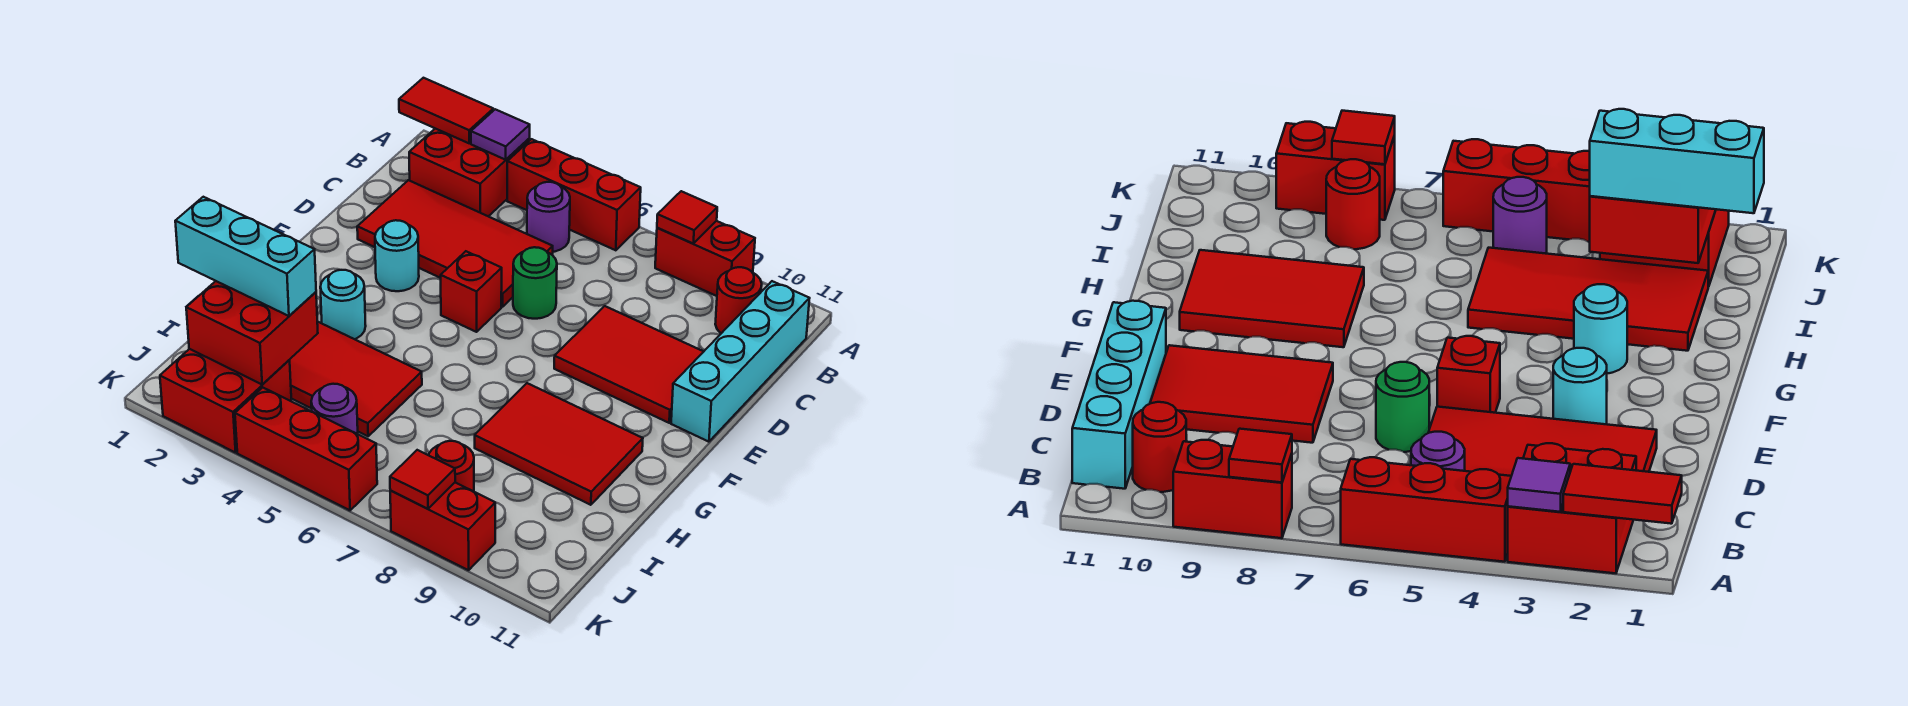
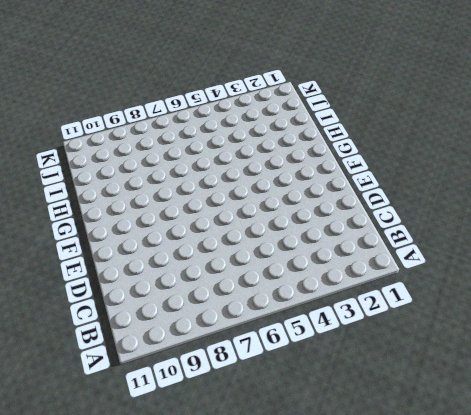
none -> red brick A2:B3 level 1
none -> red brick A4:A6 level 1
none -> red brick A8:A9 level 1

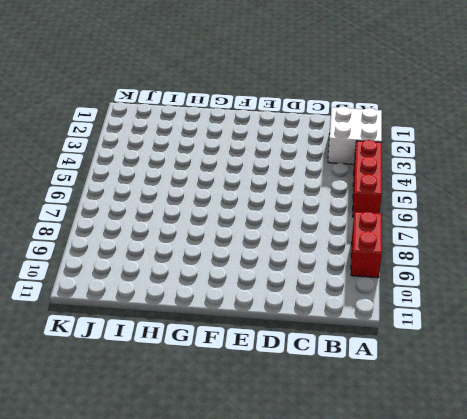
white brick A2:B3 level 1 -> red brick A2:B3 level 1
none -> purple round brick B5 level 1
none -> red round brick B10 level 1
none -> cyan brick B11:E11 level 1

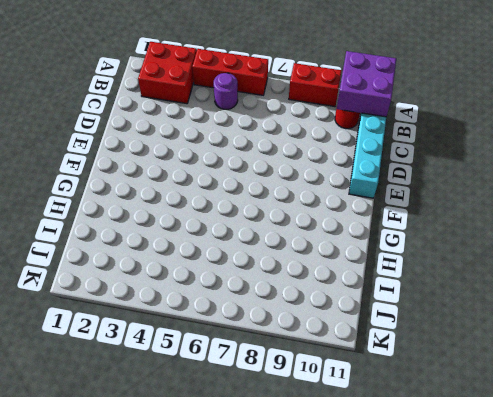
purple brick A10:B11 level 2 -> none
none -> red tile C2:D5 level 1
none -> green round brick D6 level 1
none -> red tile D8:E10 level 1

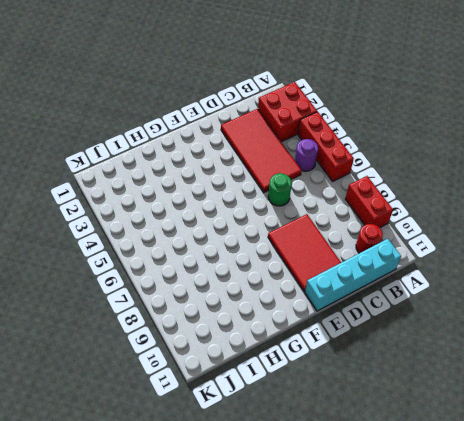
none -> cyan round brick E3 level 1
none -> red brick E5 level 1
none -> cyan round brick G3 level 1

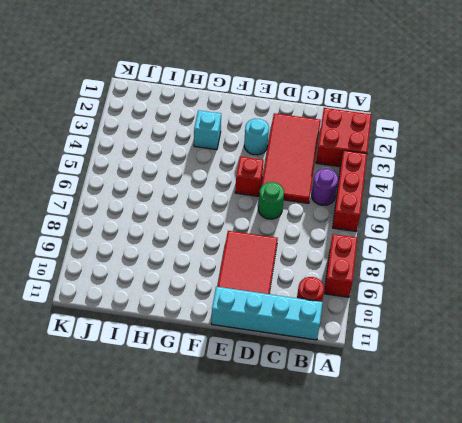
cyan brick G3 level 1 -> cyan round brick G3 level 1
none -> red tile G8:H10 level 1
none -> red tile H2:I5 level 1
none -> red brick J2:K3 level 1

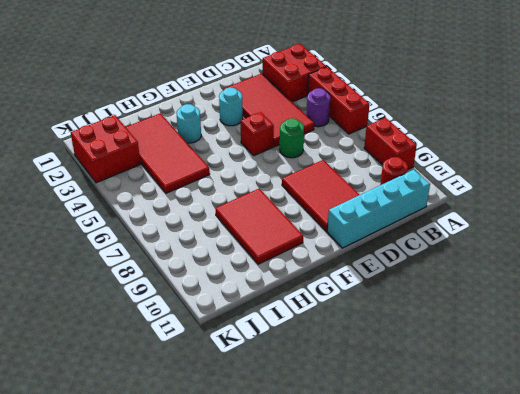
none -> purple round brick J5 level 1
none -> red round brick J8 level 1
none -> red brick K4:K6 level 1

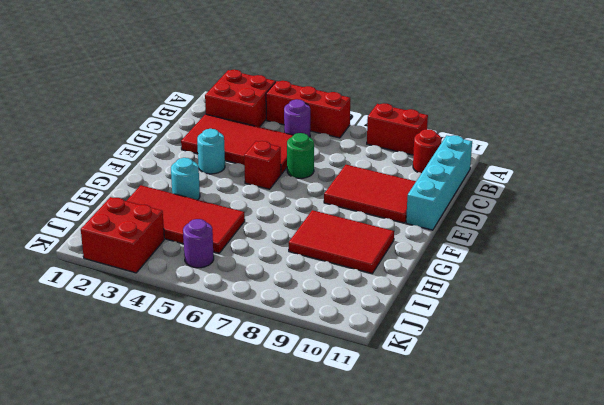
none -> red round brick J8 level 1
none -> red brick K4:K6 level 1
none -> red brick K8:K9 level 1

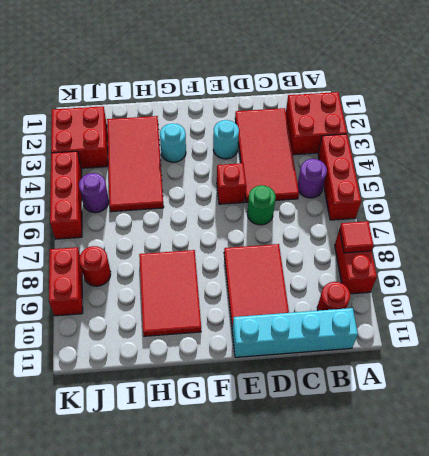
none -> red tile A1:A2 level 2
none -> purple tile A3 level 2
none -> red brick I2:J3 level 2

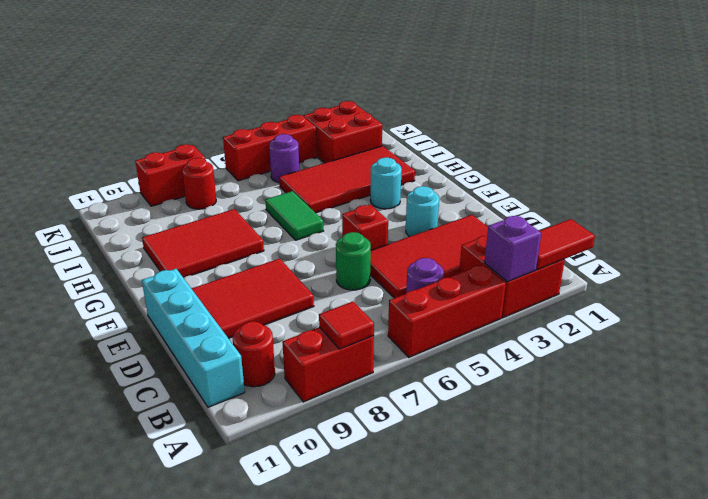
purple brick A3 level 2 -> purple tile A3 level 2
green tile G6:H6 level 1 -> none
none -> red brick I2:J3 level 2
none -> red tile K8 level 2
none -> cyan brick I1:I3 level 3

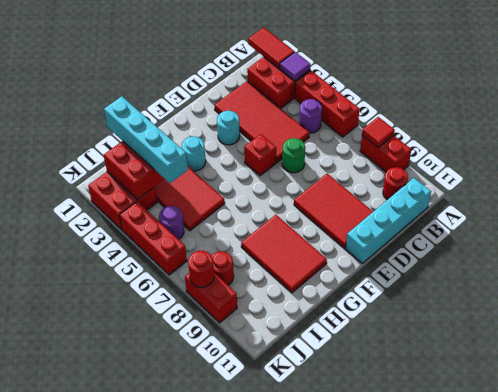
cyan brick I1:I4 level 3 -> cyan brick I1:I3 level 3
red round brick K8 level 2 -> red tile K8 level 2

